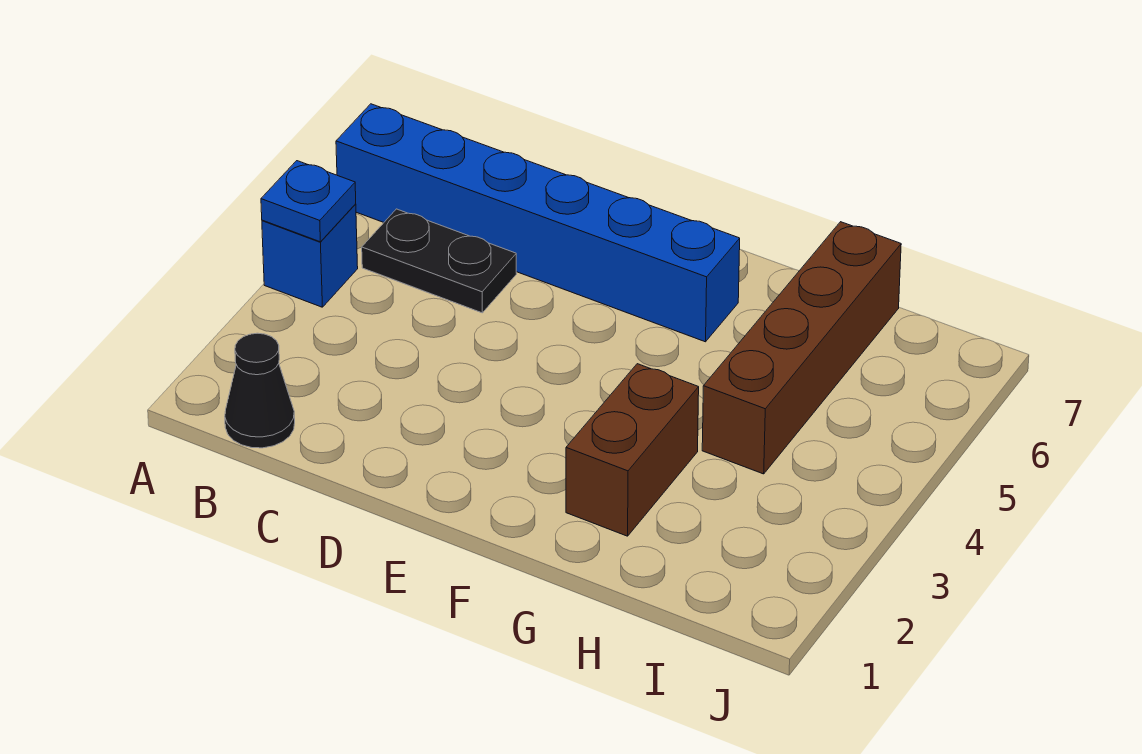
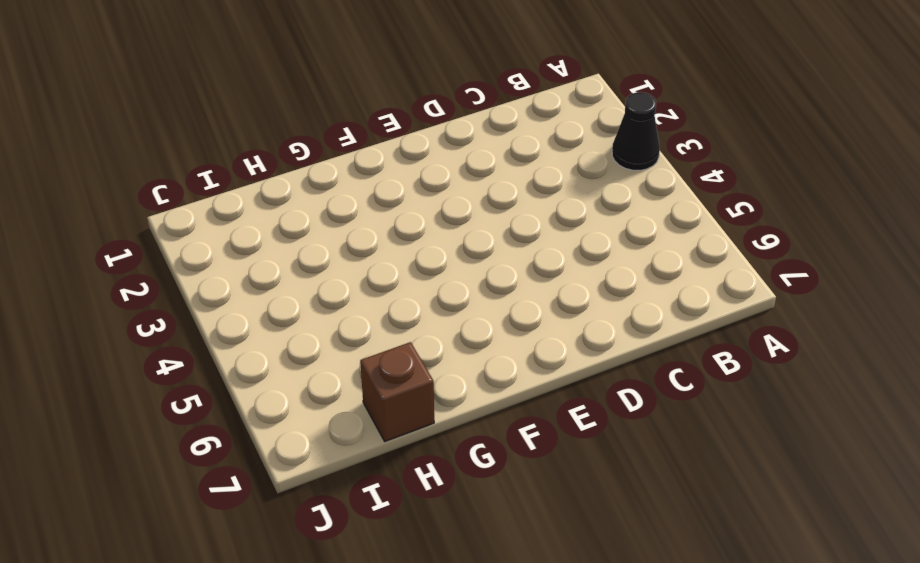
black cone A3 level 1 -> black cone B1 level 1
brown brick H7 level 1 -> brown brick H4:H7 level 1
none -> blue brick A4 level 1
none -> blue brick A6:F6 level 1

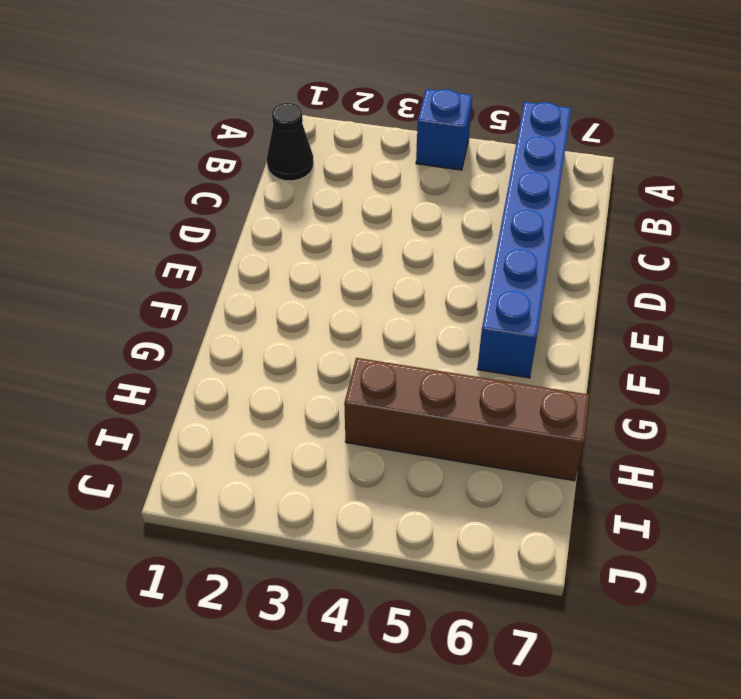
none -> black plate B5:C5 level 1
none -> brown brick G2:G3 level 1

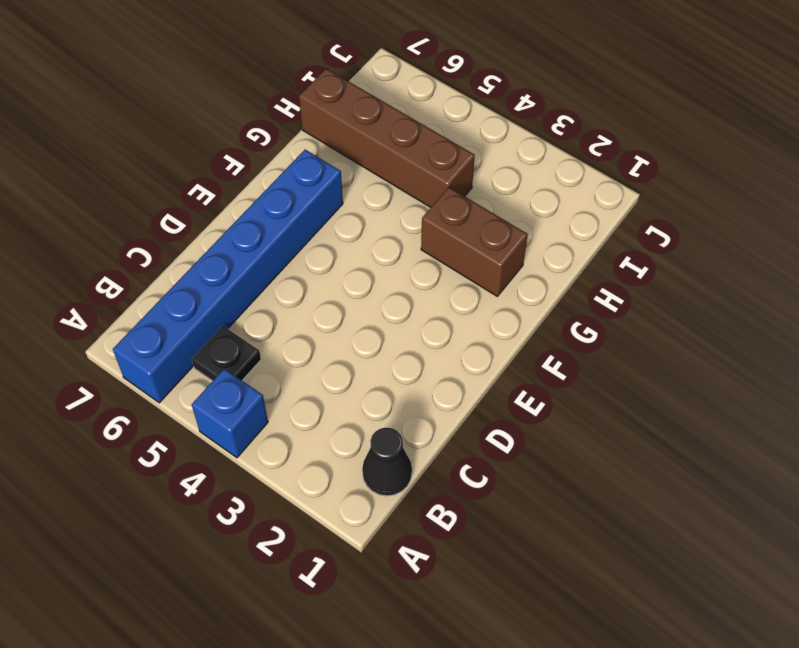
black plate B5 level 1 -> black plate B5:C5 level 1
none -> blue plate A4 level 2

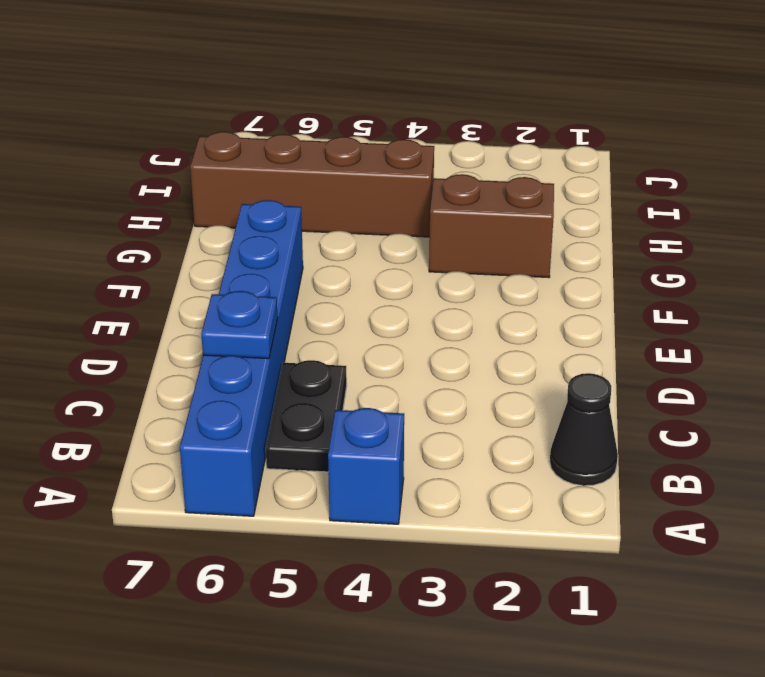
blue plate C6 level 2 -> blue plate A4 level 2

